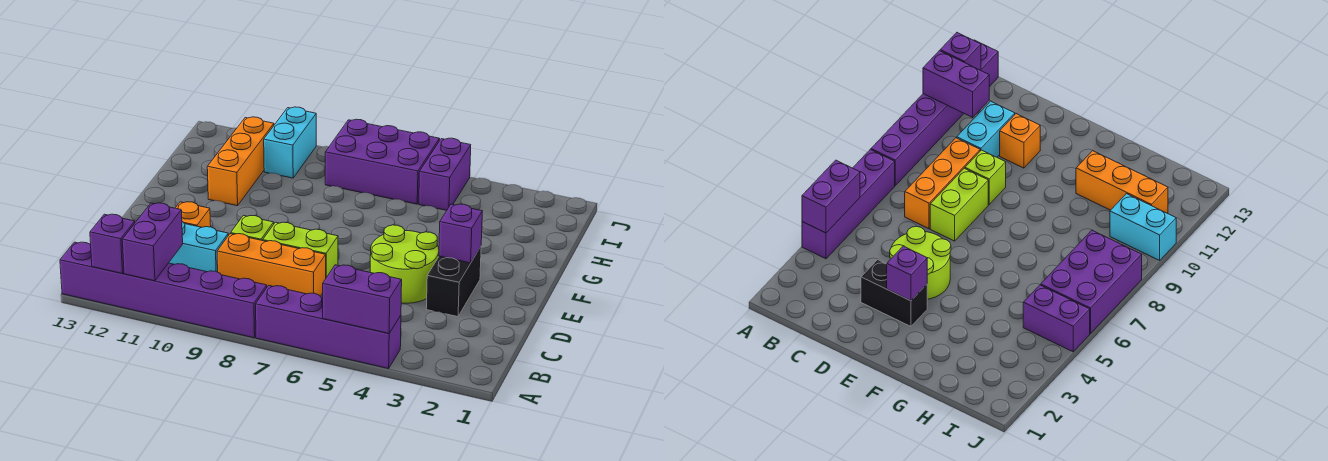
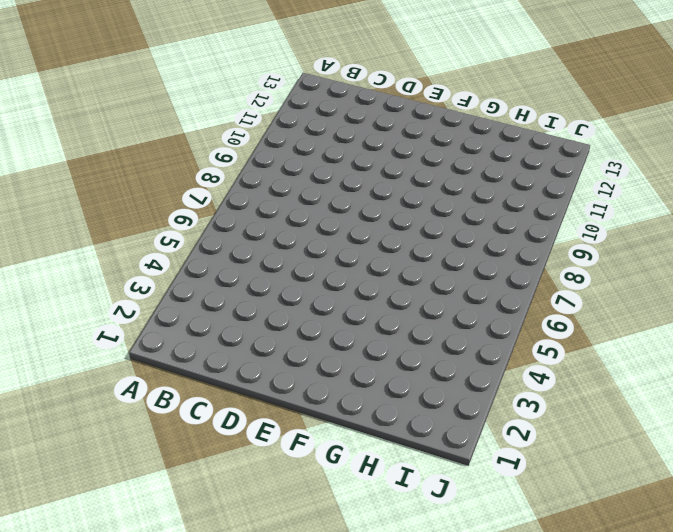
none -> purple brick A4:A7 level 1
none -> purple brick A8:A13 level 1
none -> orange brick C7:C9 level 1

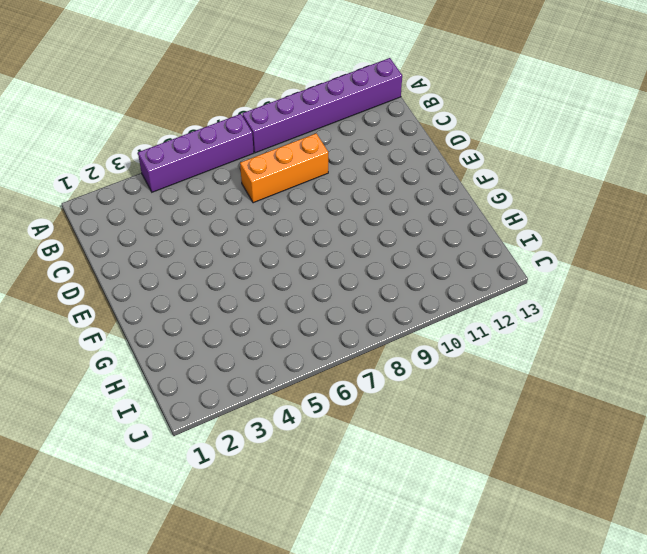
none -> cyan brick C10:C11 level 1
none -> black brick D3:E3 level 1
none -> lime round brick D4:E5 level 1

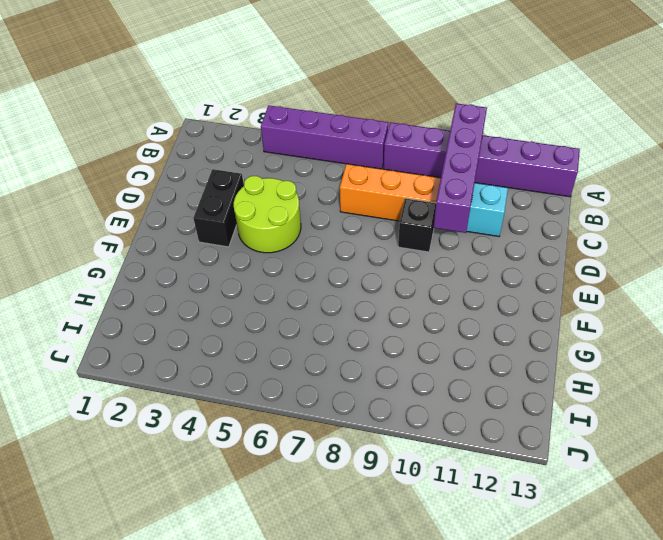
purple brick A10:D10 level 2 -> none
black brick D9 level 1 -> lime brick D9 level 1
none -> lime brick D7:D8 level 1
none -> orange brick D11 level 1
none -> orange brick G11:I11 level 1

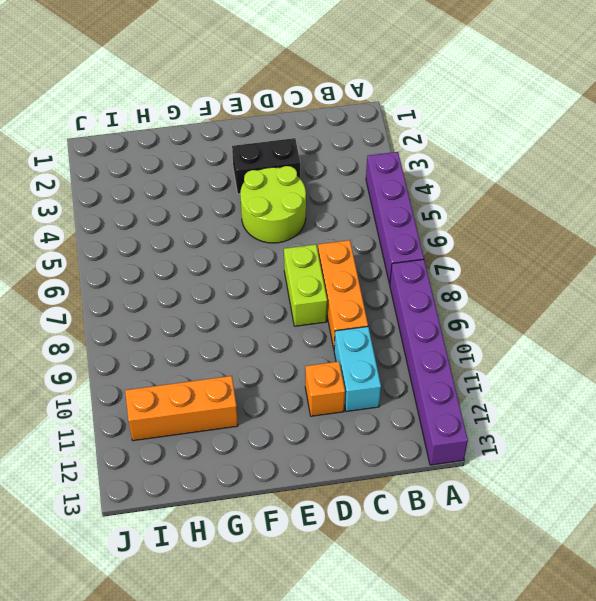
none -> lime brick D9 level 1
none -> purple brick I5:J5 level 1
none -> purple brick I6:J8 level 1

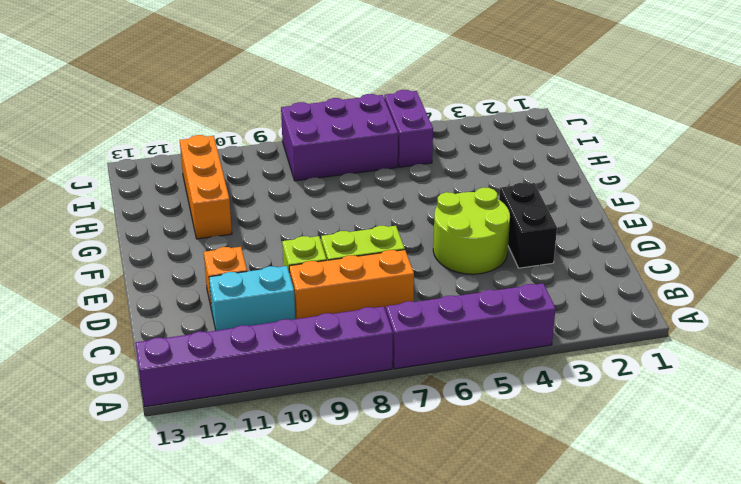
none -> cyan brick I10:J10 level 1
none -> purple brick A4:A5 level 2
none -> purple brick A11:B11 level 2

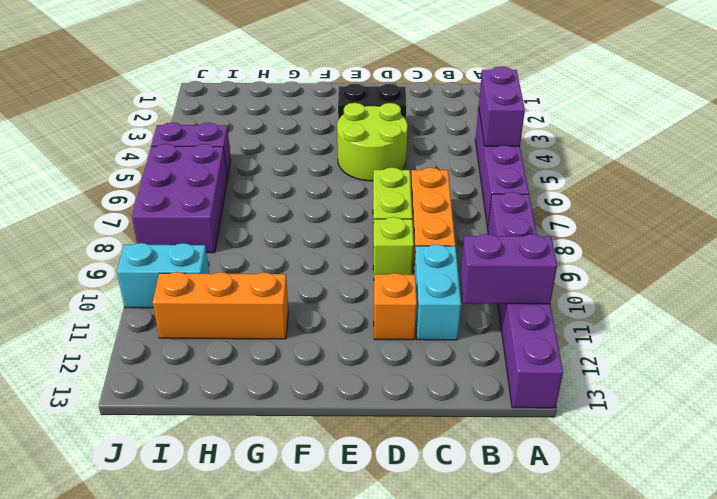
none -> purple brick A12 level 2
none -> purple brick E3 level 2

